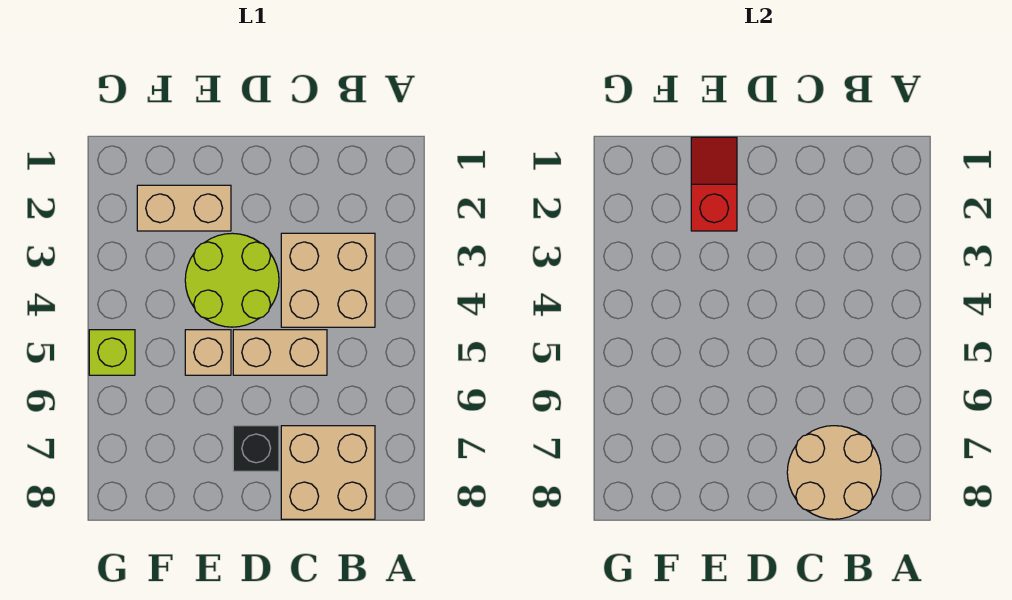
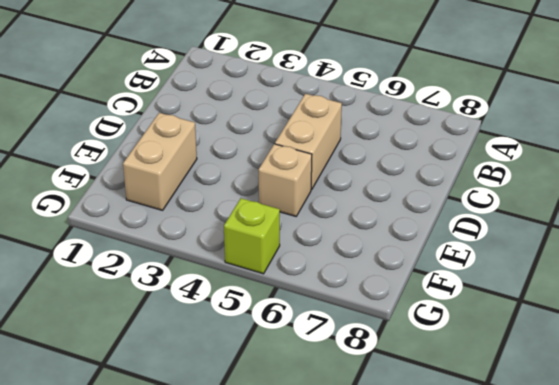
none -> tan brick B3:C4 level 1
none -> tan brick B7:C8 level 1

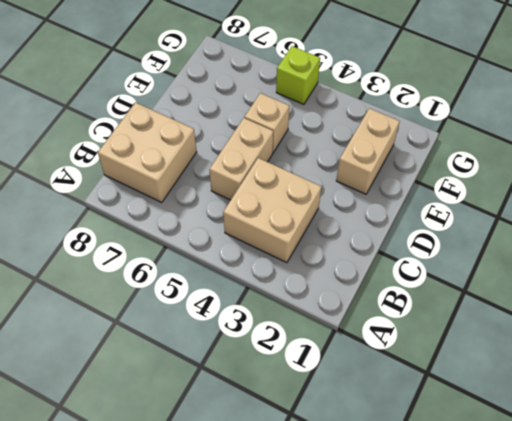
none -> lime round brick D3:E4 level 1
none -> black brick D7 level 1

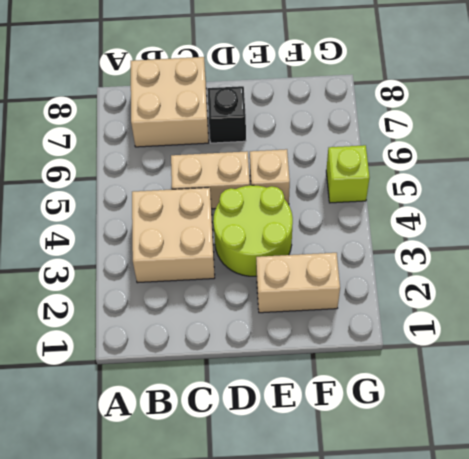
none -> tan round brick B7:C8 level 2
none -> red slope E1:E2 level 2 top 2

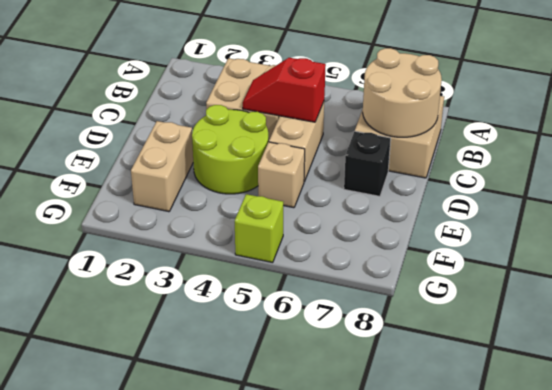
red slope C4:C5 level 2 top 5 -> red slope E1:E2 level 2 top 2

